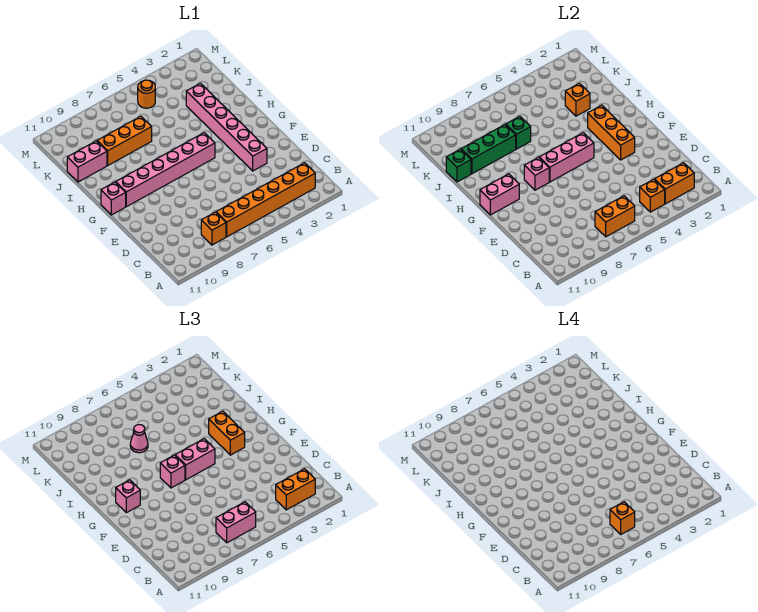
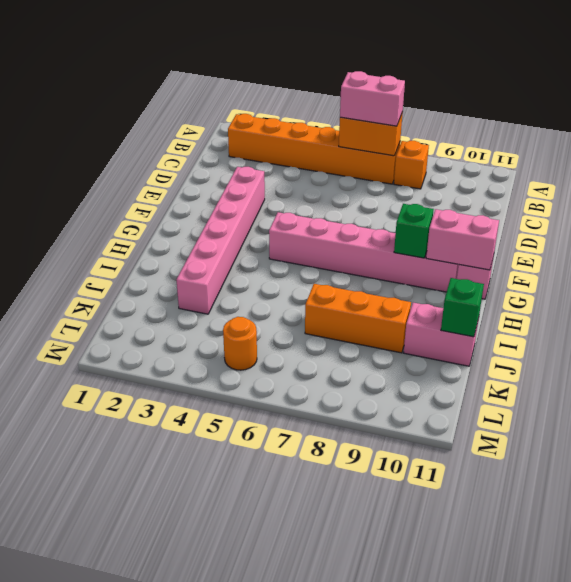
green brick G9 level 2 -> green brick J7 level 2
none -> orange brick B2:B3 level 2
none -> orange brick B4 level 2
none -> orange brick F3:H3 level 2

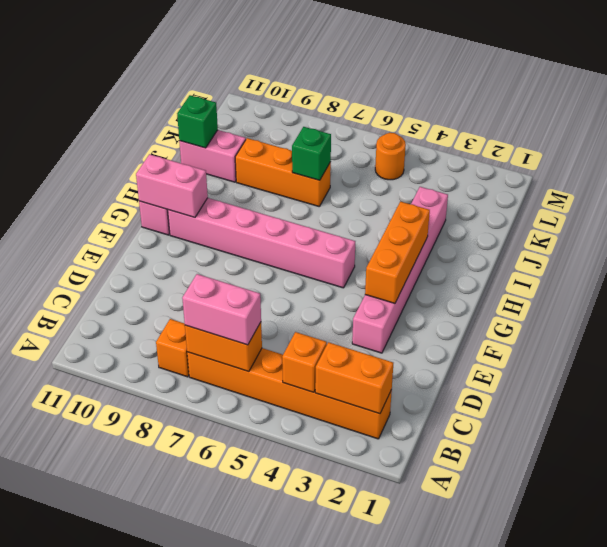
none -> pink brick G5:G7 level 2
none -> pink brick G8 level 2
none -> orange brick J3 level 2

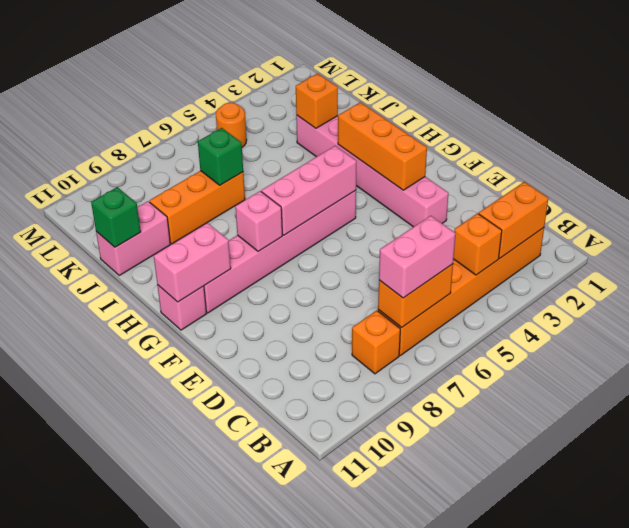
none -> green brick J8:J10 level 2
none -> orange brick B2:B3 level 3
none -> orange brick G3:H3 level 3

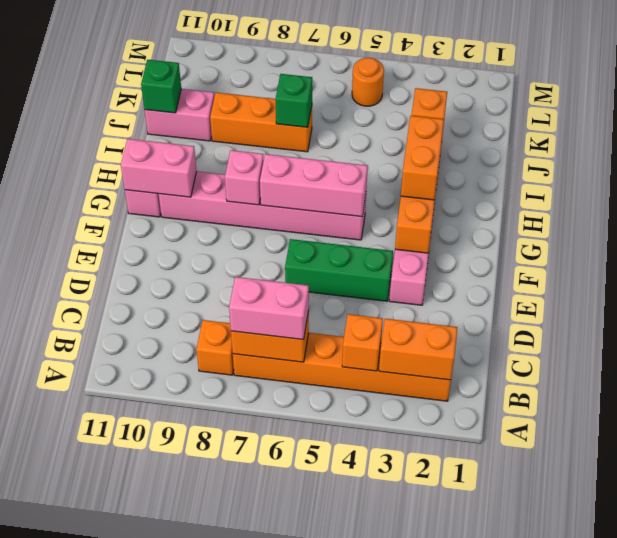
green brick E4:E6 level 1 -> green brick J8:J10 level 2
none -> orange brick B2:B3 level 3
none -> pink brick G5:G6 level 3
none -> pink brick G7 level 3

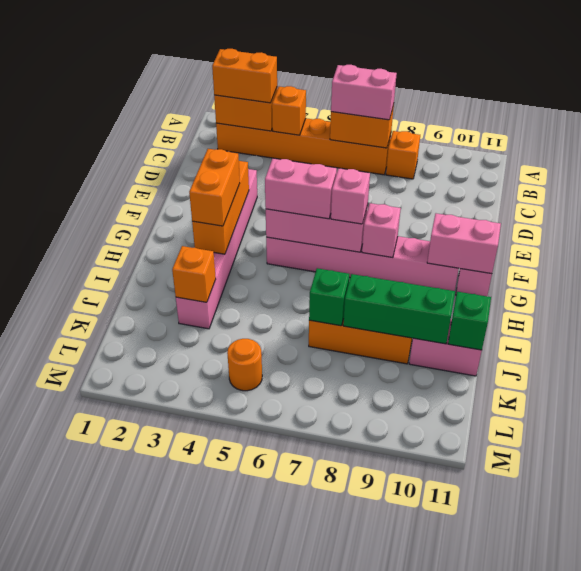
none -> pink brick G10 level 3
none -> pink cone J7 level 3
none -> orange brick B6 level 4

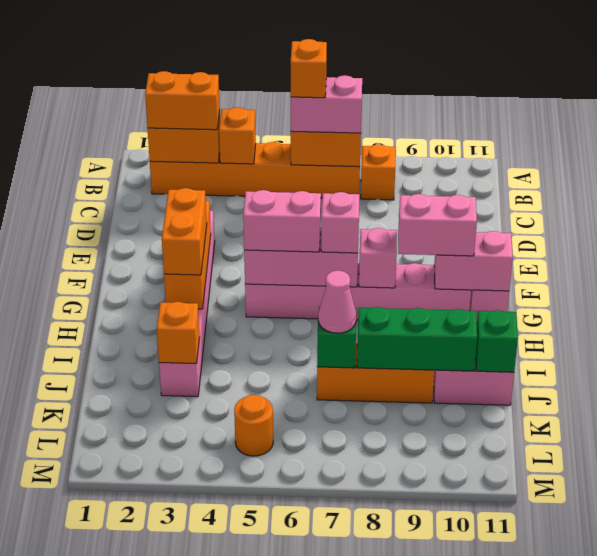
pink brick G9:G10 level 3 -> pink brick G10 level 3

